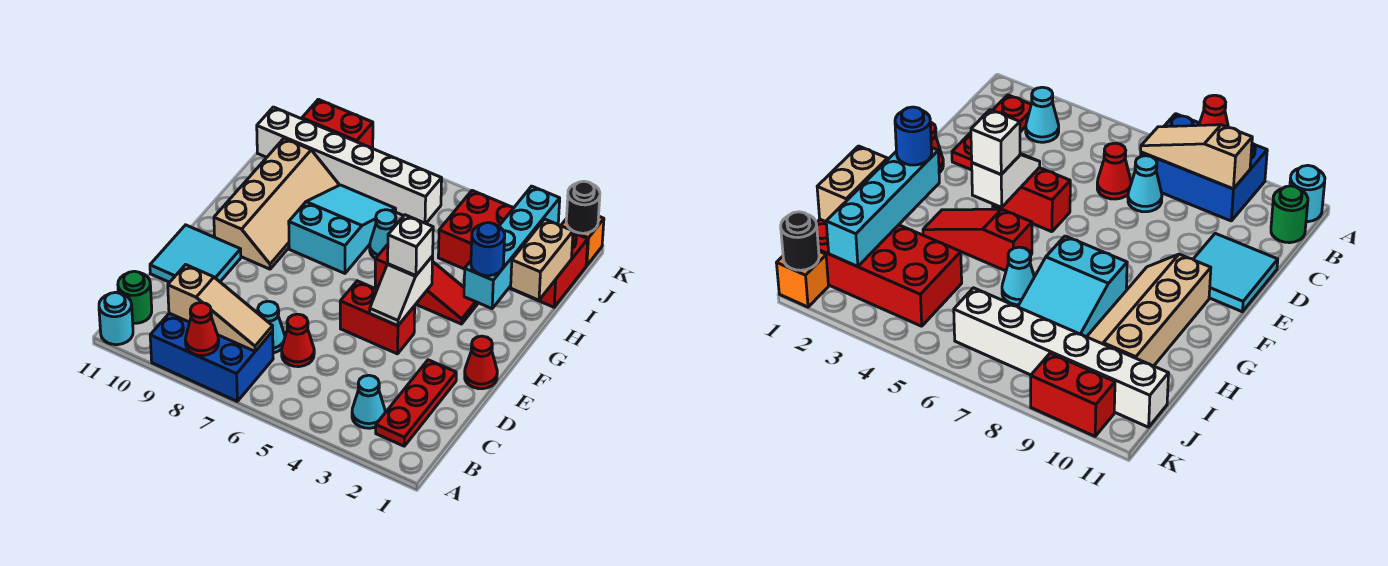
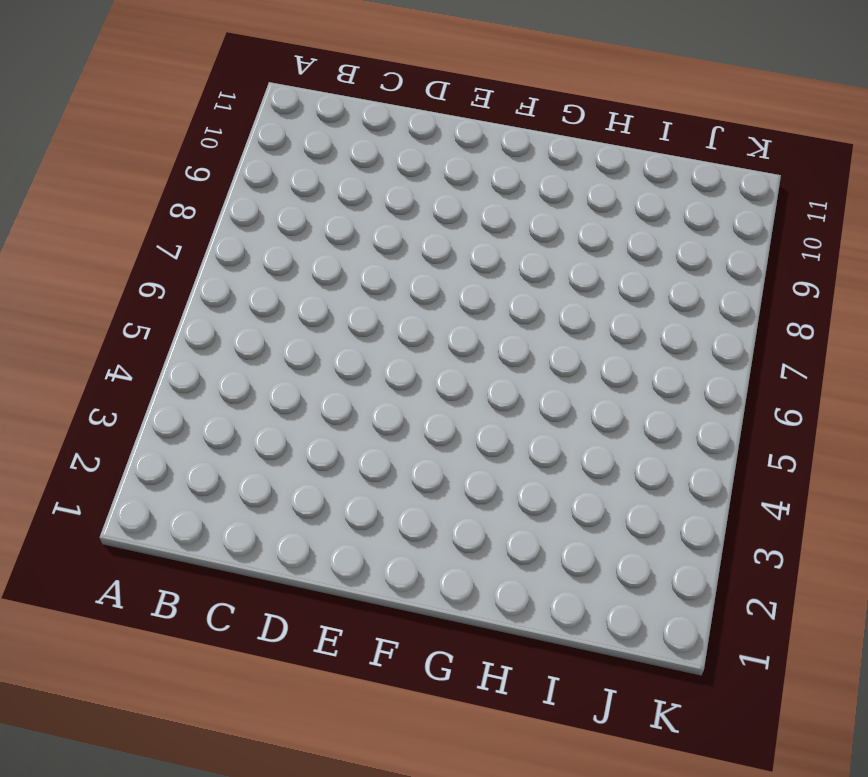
none -> blue brick A7:B9 level 1
none -> cyan round brick A11 level 1
none -> red plate B2:D2 level 1

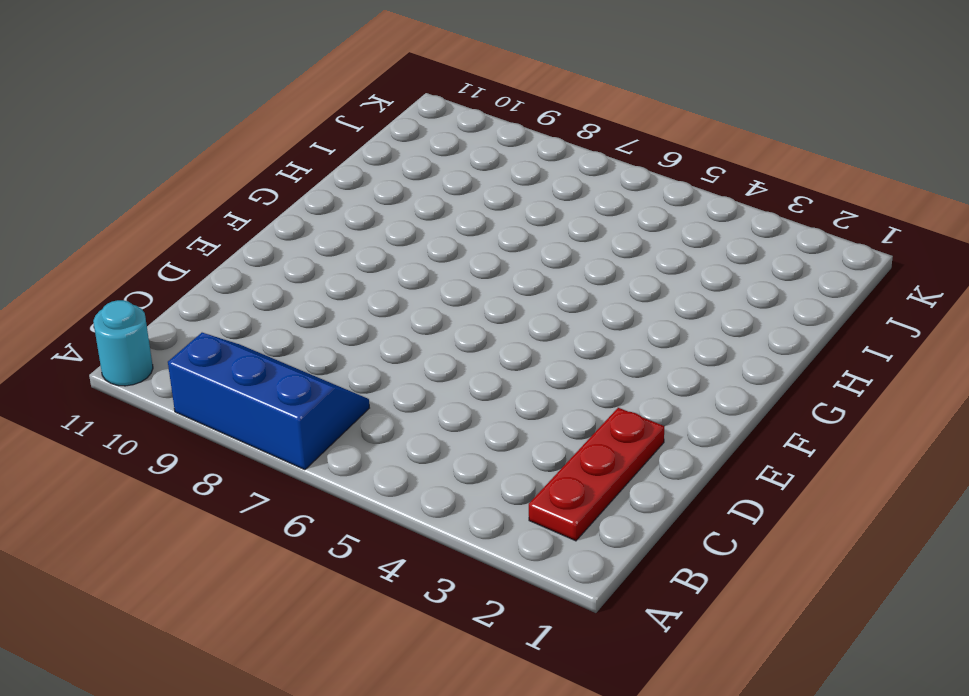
blue slope A7:B9 level 1 top A -> blue brick A7:B9 level 1
none -> cyan cone B3 level 1
none -> green round brick B11 level 1
none -> red cone C6 level 1

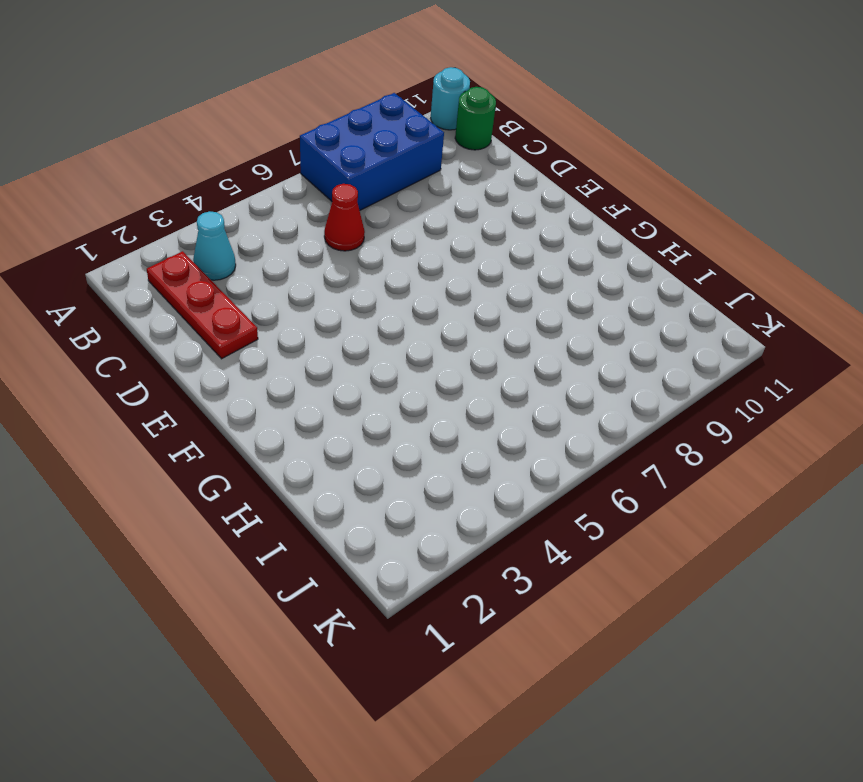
none -> cyan cone C7 level 1
none -> cyan tile D10:E11 level 1
none -> red cone E1 level 1

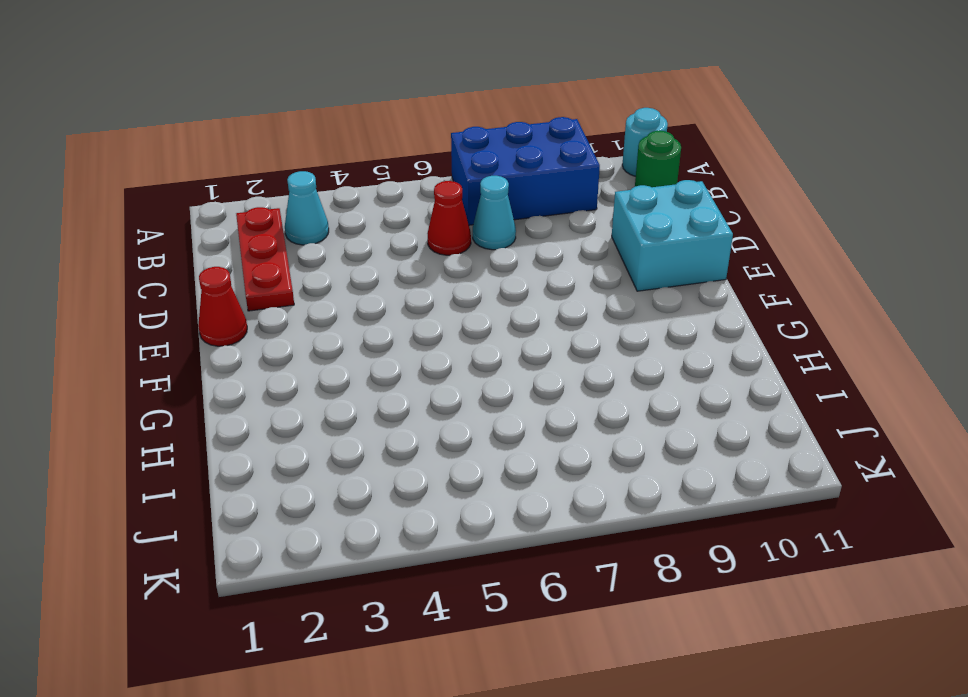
cyan brick D10:E11 level 1 -> cyan tile D10:E11 level 1
none -> red brick E4:E5 level 1
none -> tan slope F9:I10 level 1 top 10
none -> red slope G3:G5 level 1 top 5

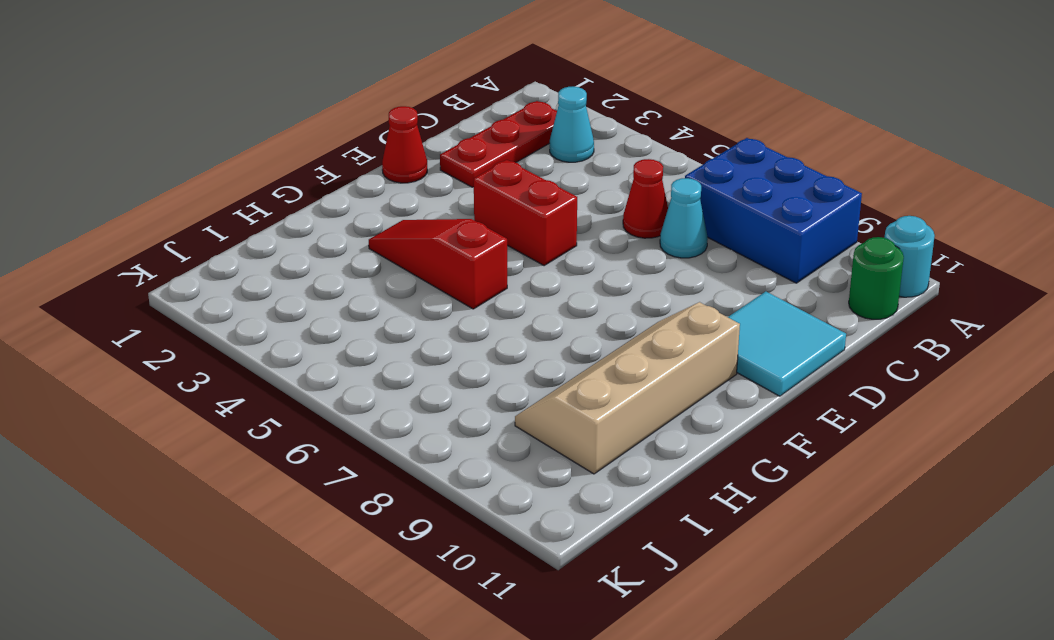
none -> cyan slope G7:I8 level 1 top G
none -> cyan cone H6 level 1
none -> red brick I1:J4 level 1

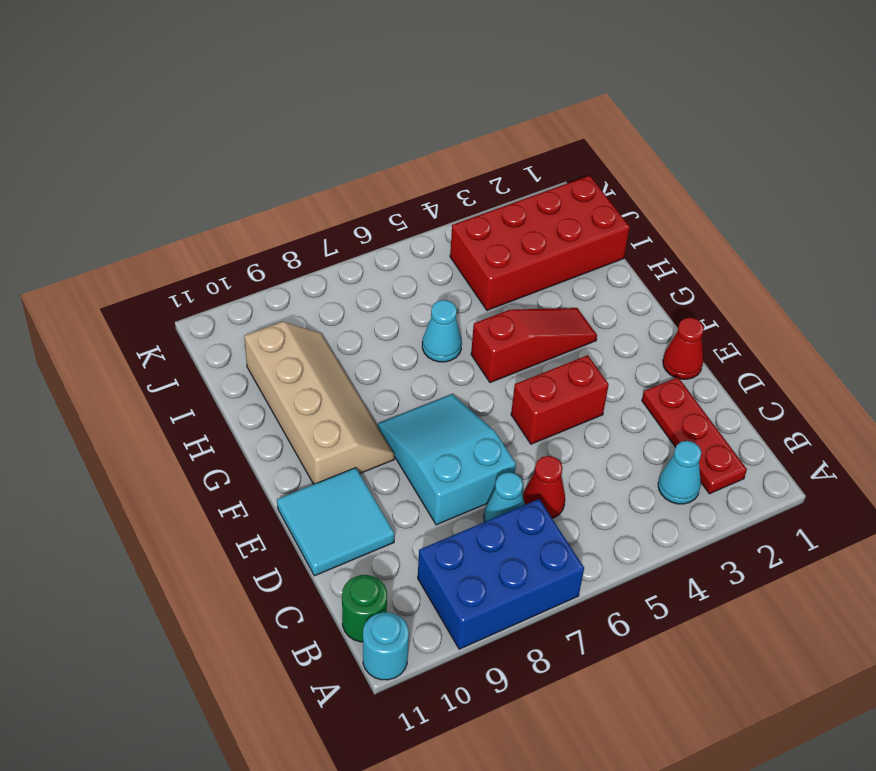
cyan slope D7:F8 level 1 top D -> cyan slope G7:I8 level 1 top G
none -> white brick J6:J11 level 1
none -> orange brick K1 level 1
none -> red brick K9:K10 level 1

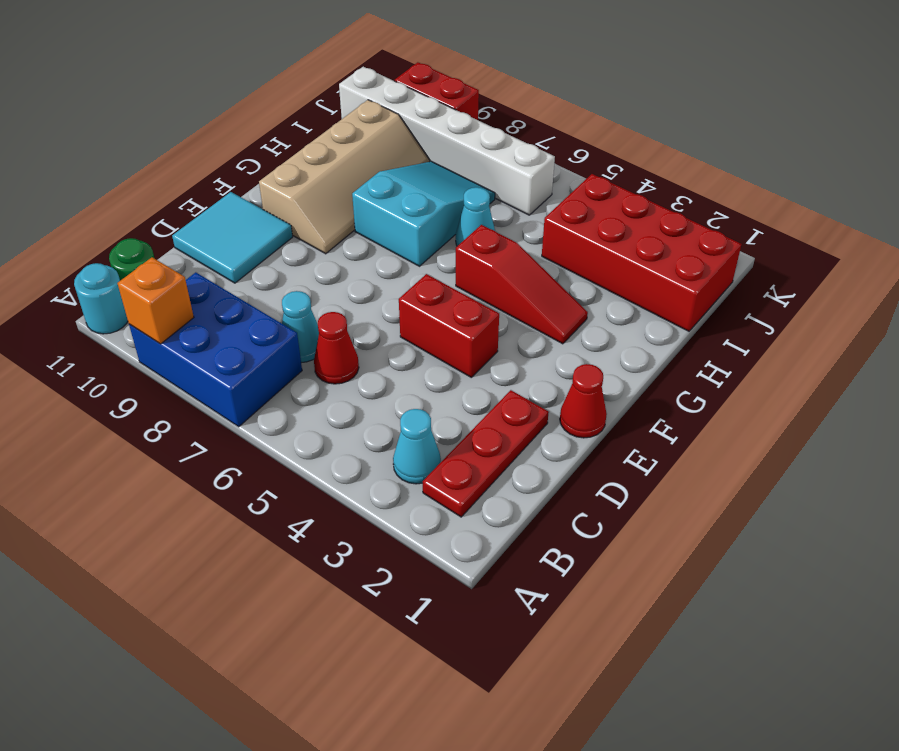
orange brick A9 level 2 -> orange brick K1 level 1
none -> red cone A8 level 2
none -> tan slope B7:B9 level 2 top 9
none -> white slope E4:F4 level 2 top F

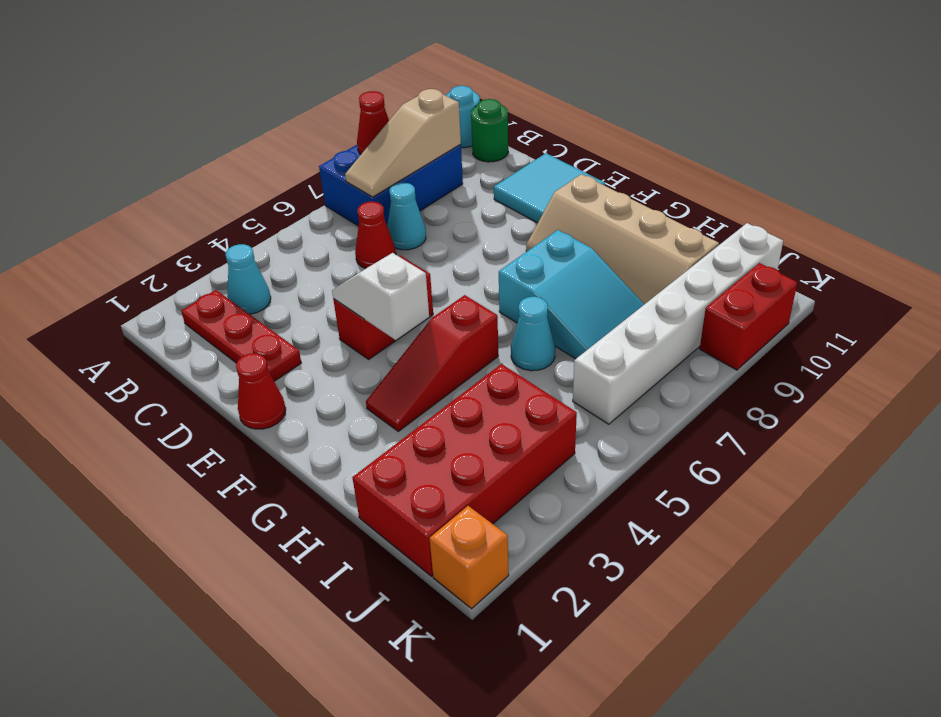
none -> cyan brick G2:J2 level 2
none -> tan brick H1:I1 level 2
none -> black round brick K1 level 2

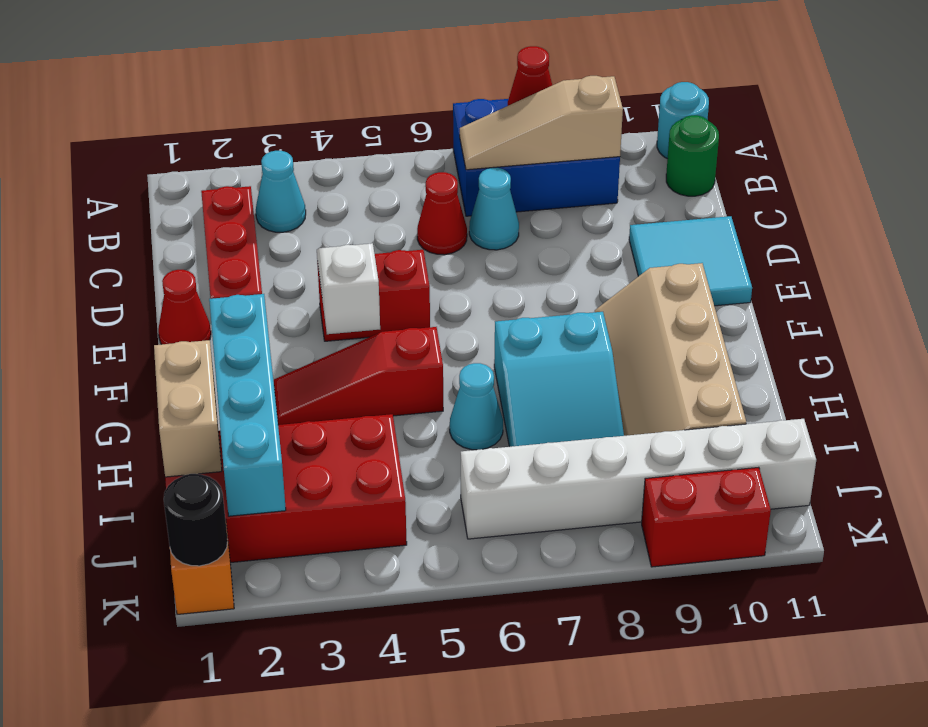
none -> white brick F4 level 3
none -> blue round brick G2 level 3

